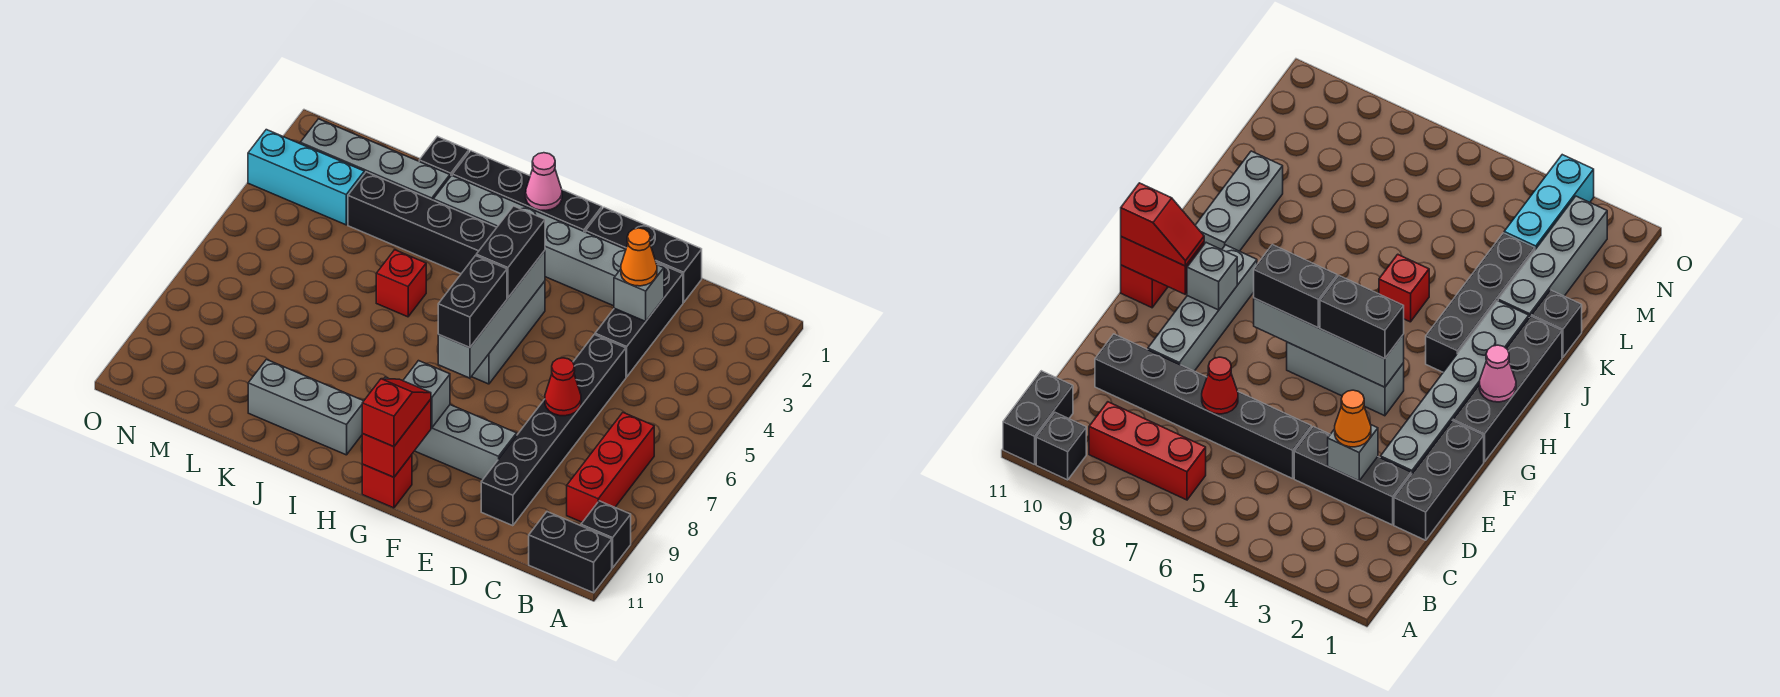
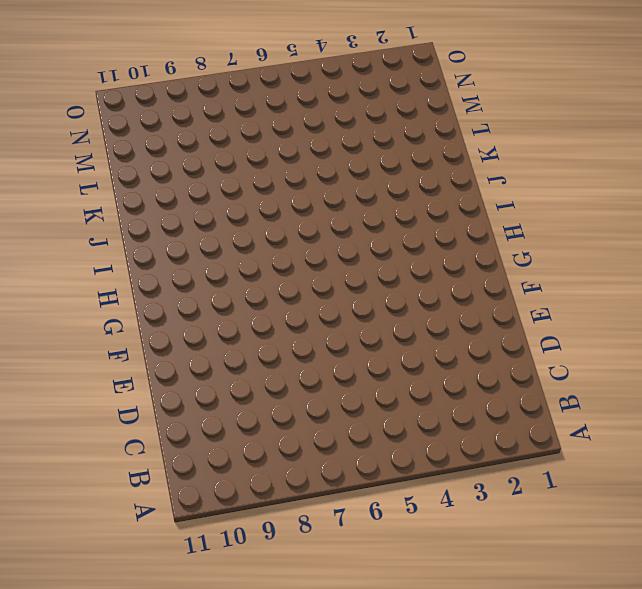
none -> black brick A10 level 1
none -> black brick A11:B11 level 1
none -> red brick B7:B9 level 1

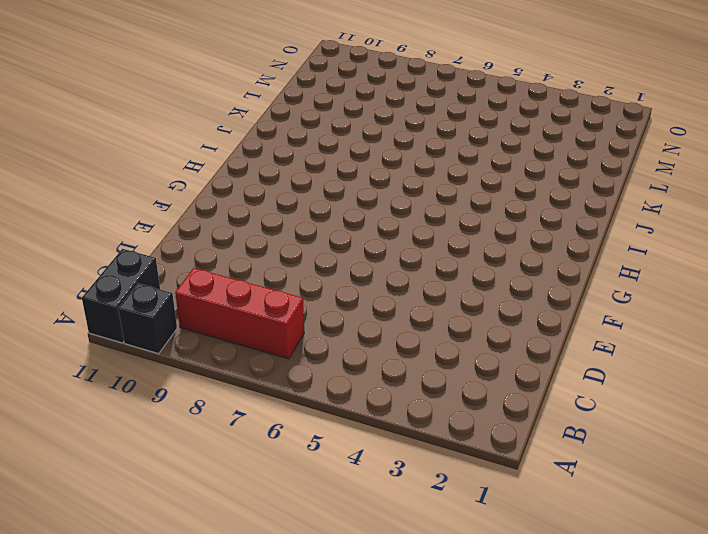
none -> black brick D1:F1 level 1
none -> black brick D2:D4 level 1
none -> black brick D5:D10 level 1

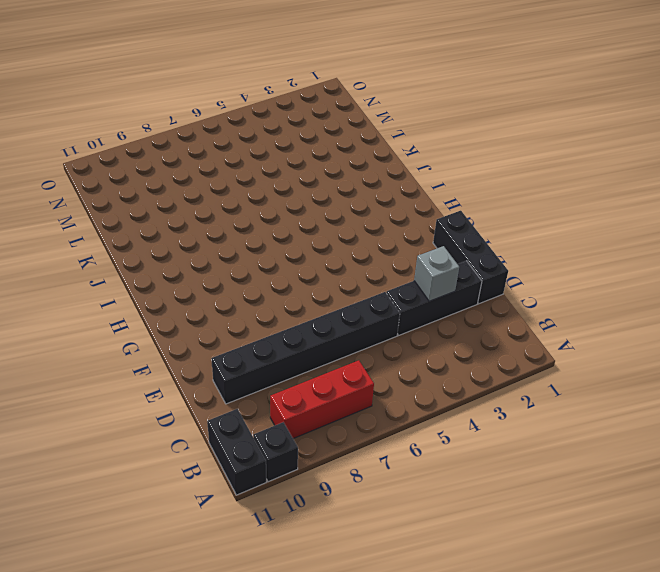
none -> grey brick E2:J2 level 1
none -> grey brick E9:H9 level 1
none -> black brick G1:J1 level 1

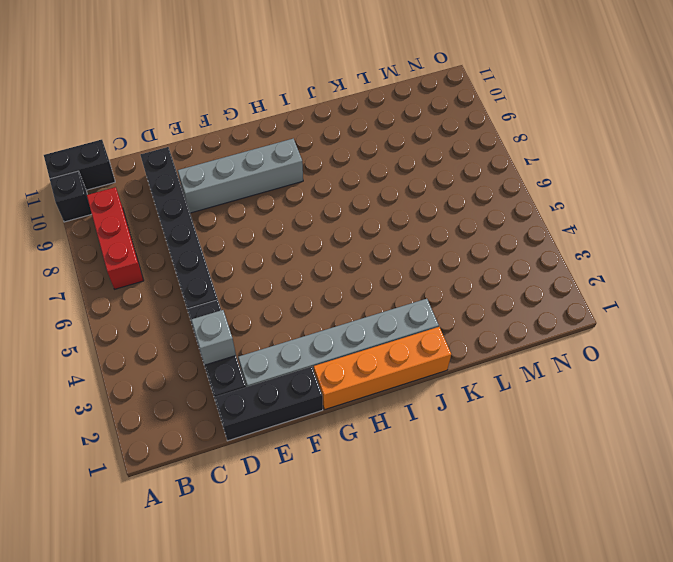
orange brick G1:J1 level 1 -> black brick G1:J1 level 1
none -> grey brick G4:G6 level 1
none -> red brick G11 level 1
none -> black brick I3:L3 level 1

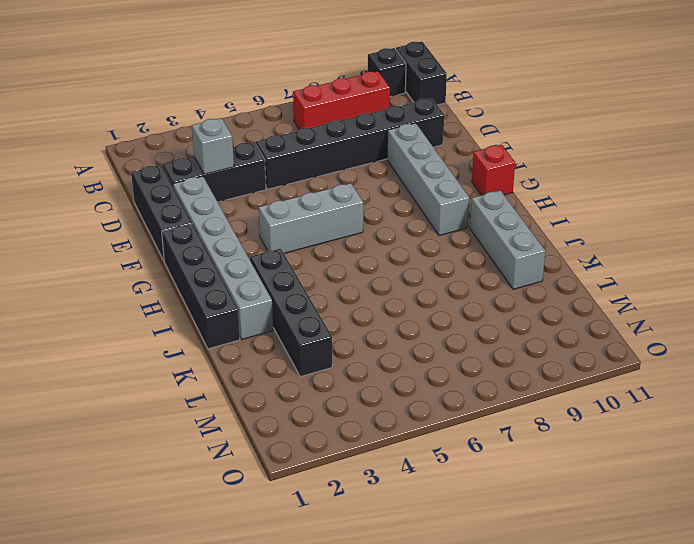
none -> red brick J5 level 1
none -> black brick K1 level 1
none -> grey brick K2:N2 level 1

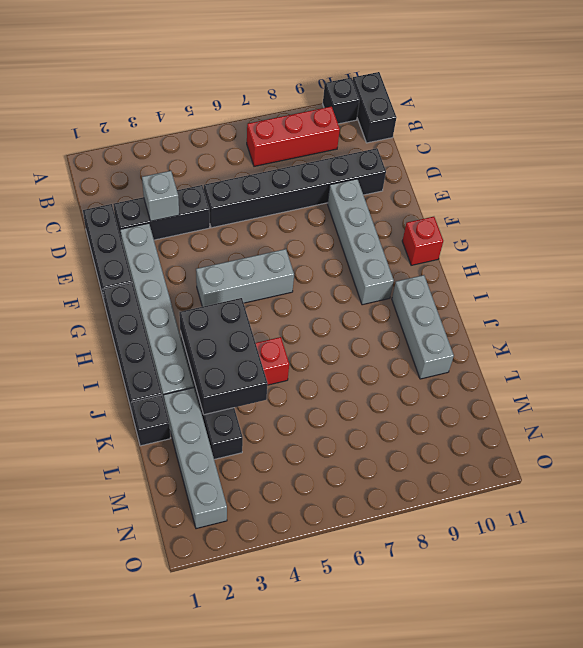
black brick I3:K4 level 2 -> none
none -> cyan brick M3:O3 level 1
none -> red cone D7 level 2
none -> grey brick G4:G7 level 2

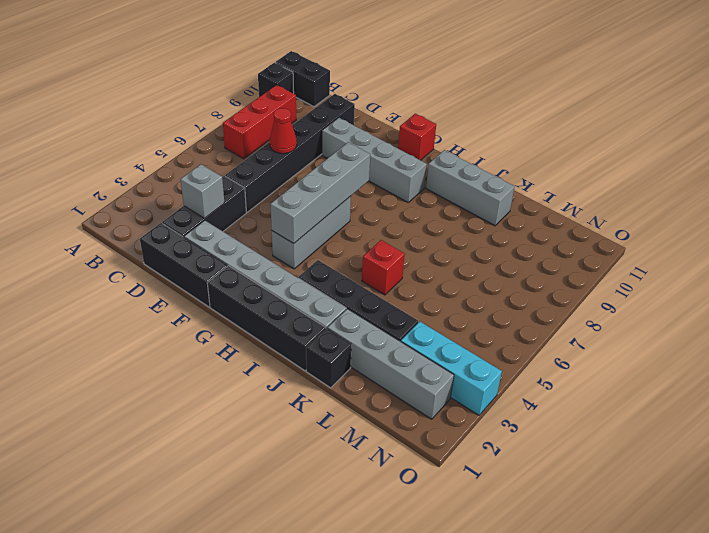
none -> grey brick G9 level 2
none -> red brick G10:G11 level 2
none -> pink cone H1 level 2

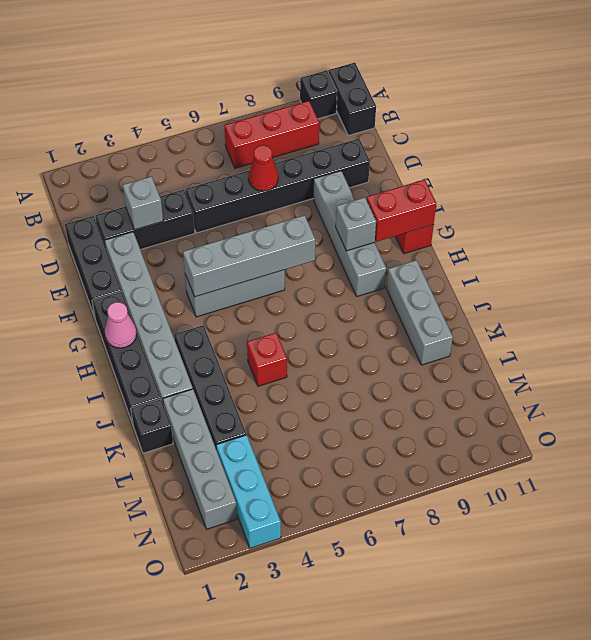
none -> orange cone D3 level 3
none -> black brick G4:G5 level 3
none -> black brick G6:G7 level 3

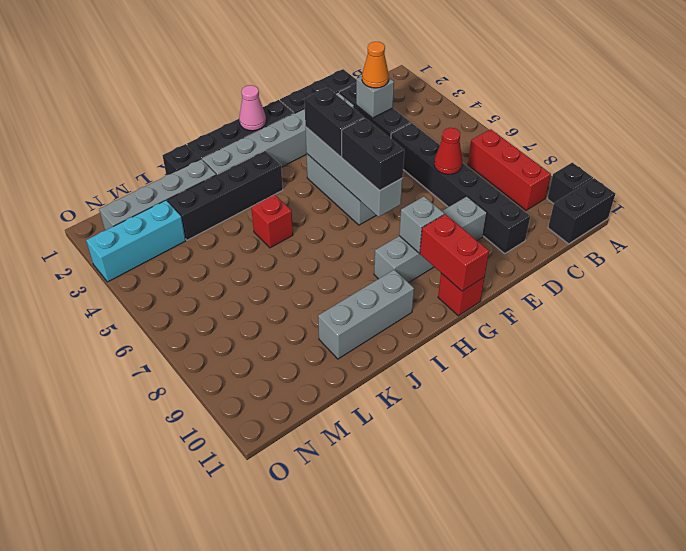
none -> red slope G10:G11 level 3 top 11

